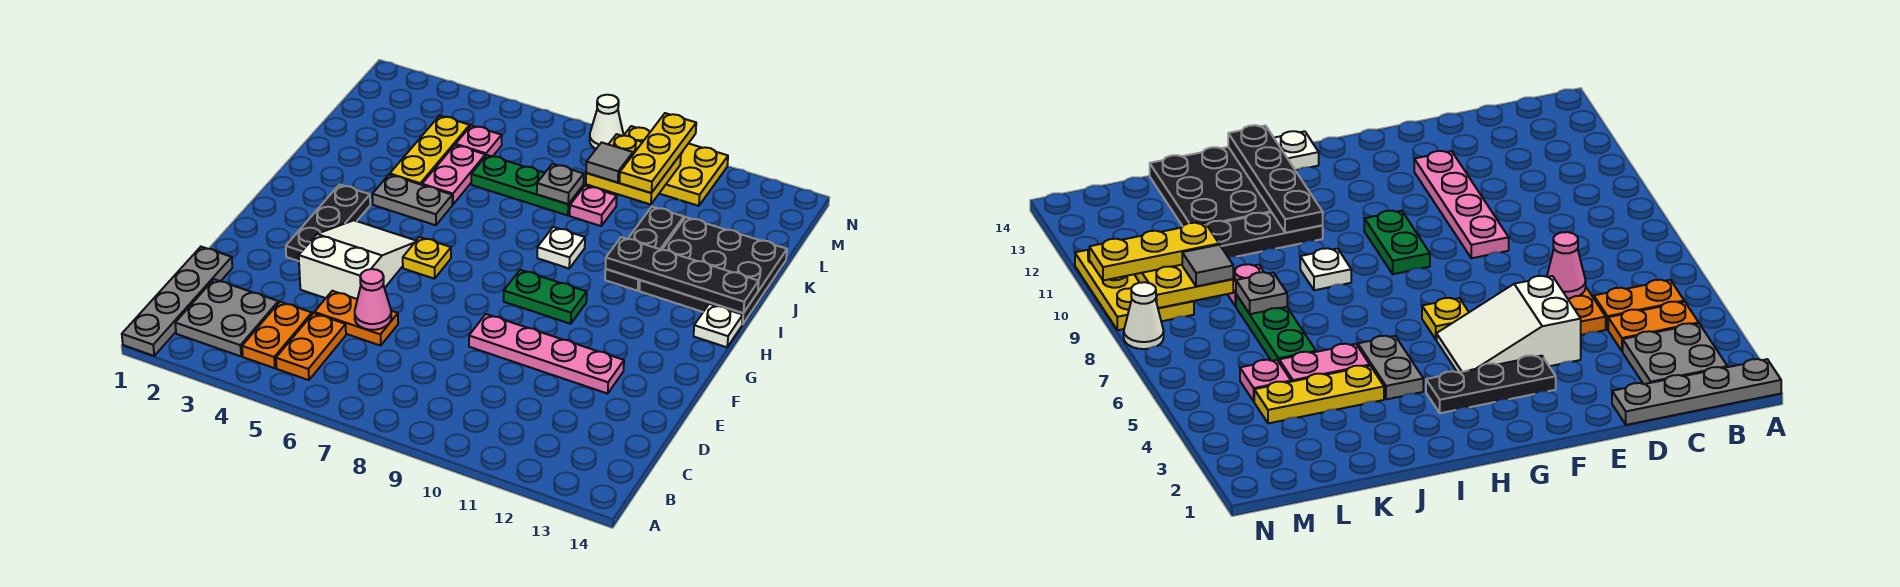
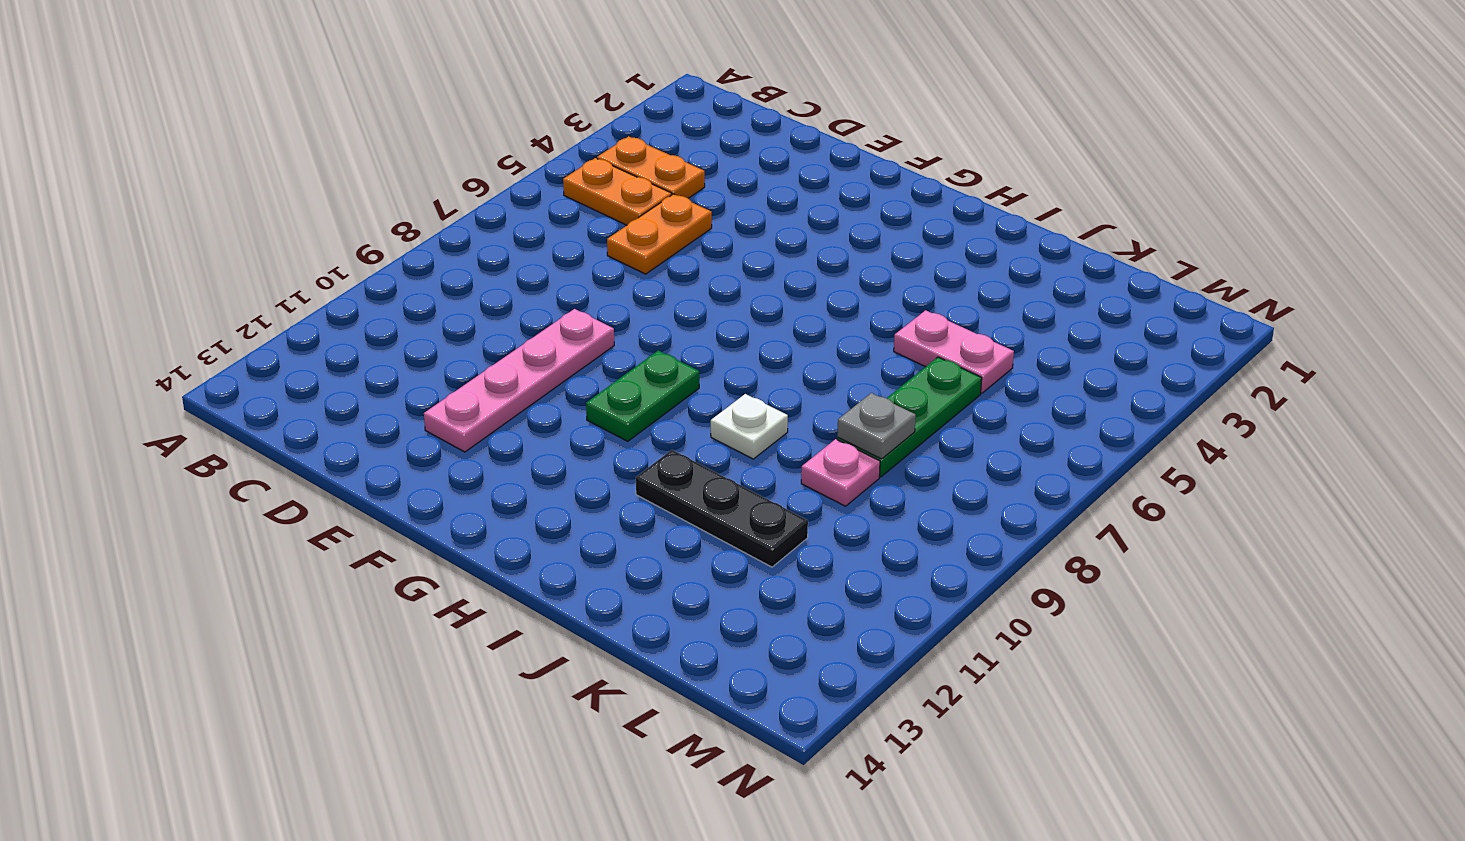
none -> grey plate A1:D1 level 1
none -> grey plate B2:C3 level 1
none -> white slope E4:G5 level 1 top E

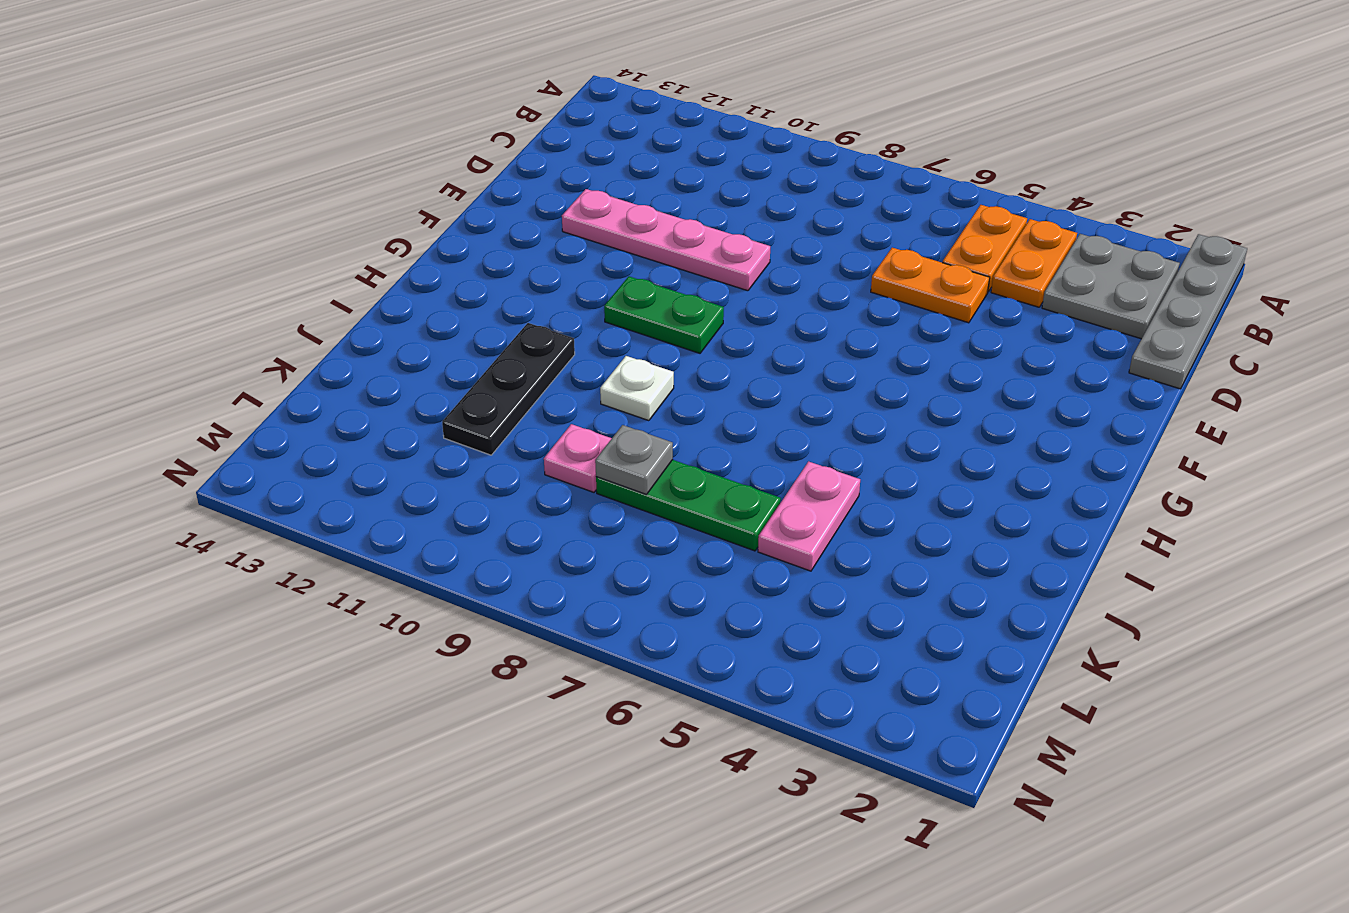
none -> white slope E4:G5 level 1 top E
none -> black plate F3:H3 level 1
none -> yellow plate G6 level 1

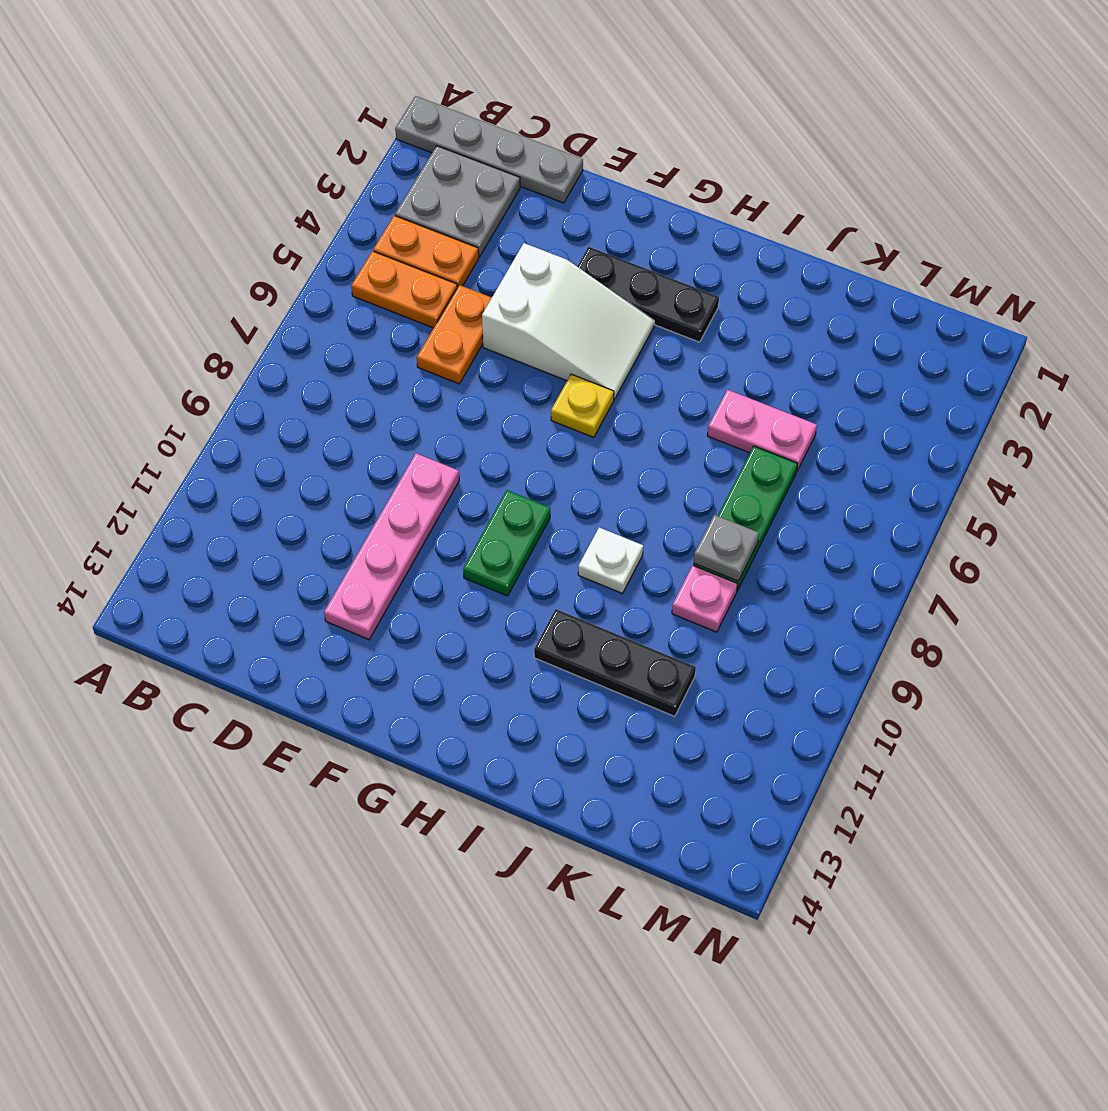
none -> white plate H14 level 1
none -> grey plate I4:I5 level 1
none -> black plate I12:K14 level 1

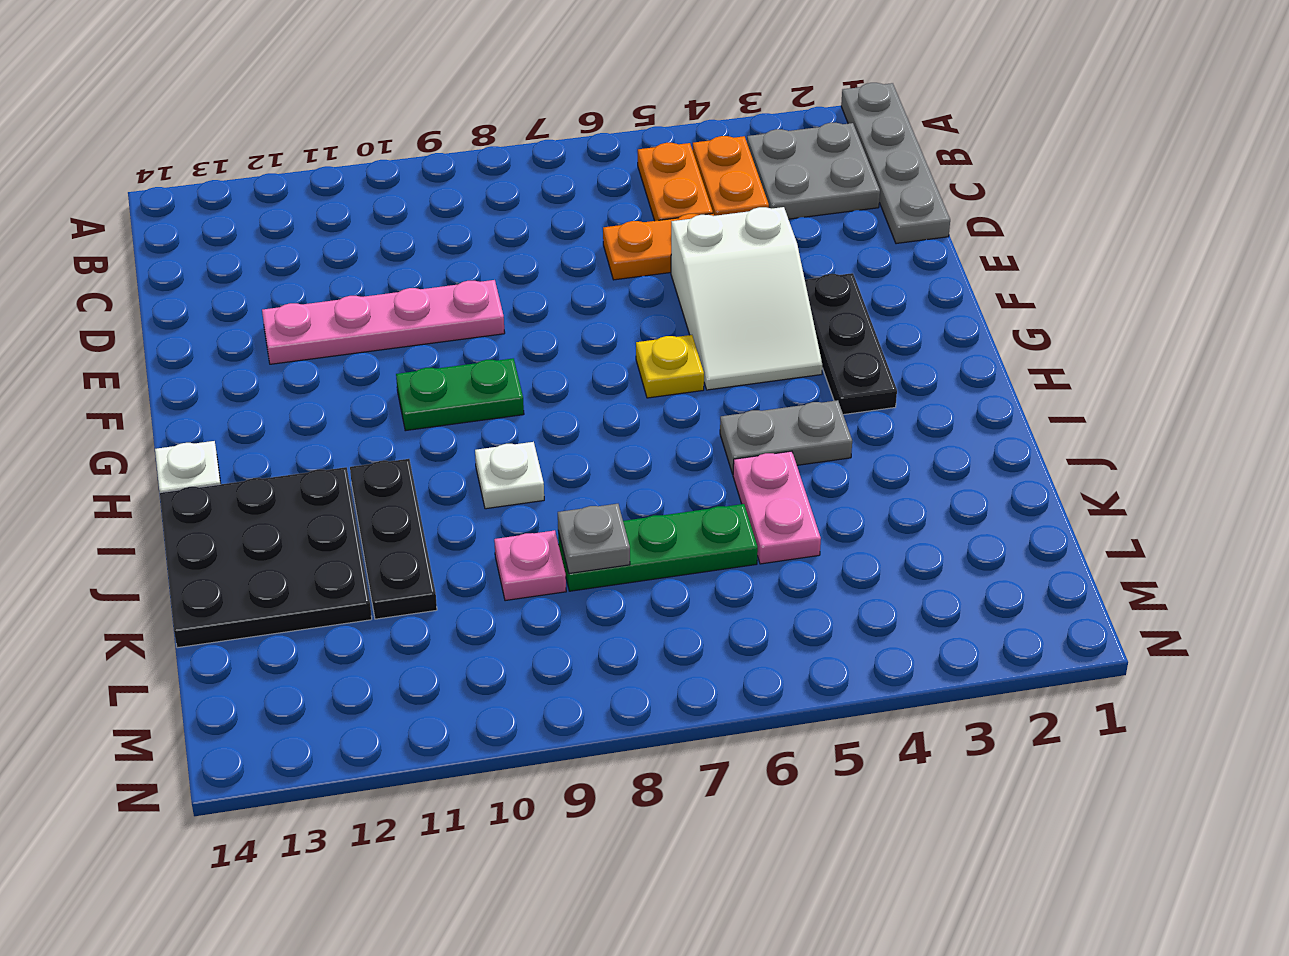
none -> yellow plate J4:L4 level 1
none -> pink plate L5 level 1
none -> yellow plate M9:N11 level 1

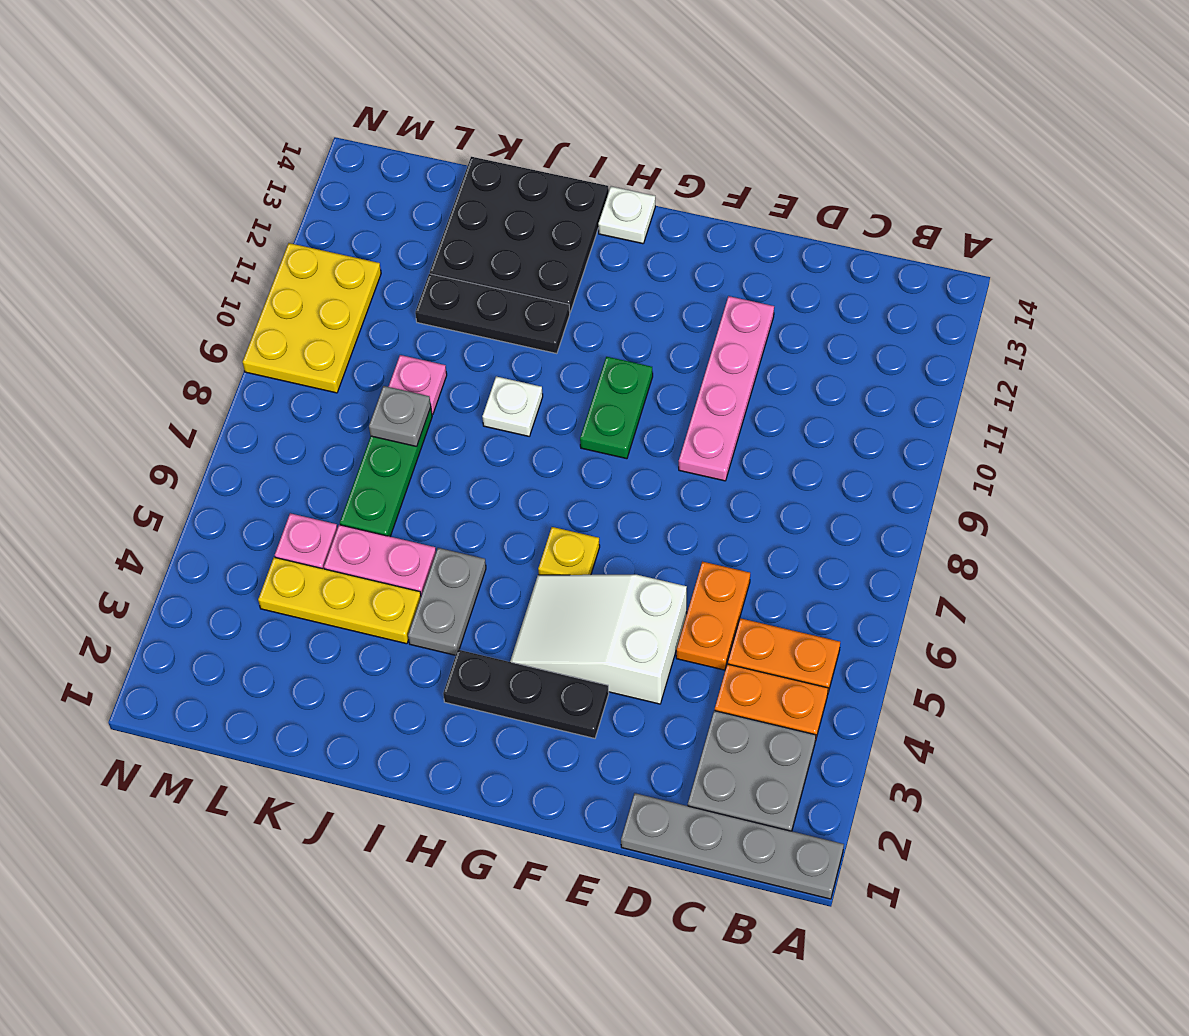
none -> white cone N8 level 1
none -> pink cone D6 level 2
none -> black plate I11:I14 level 2

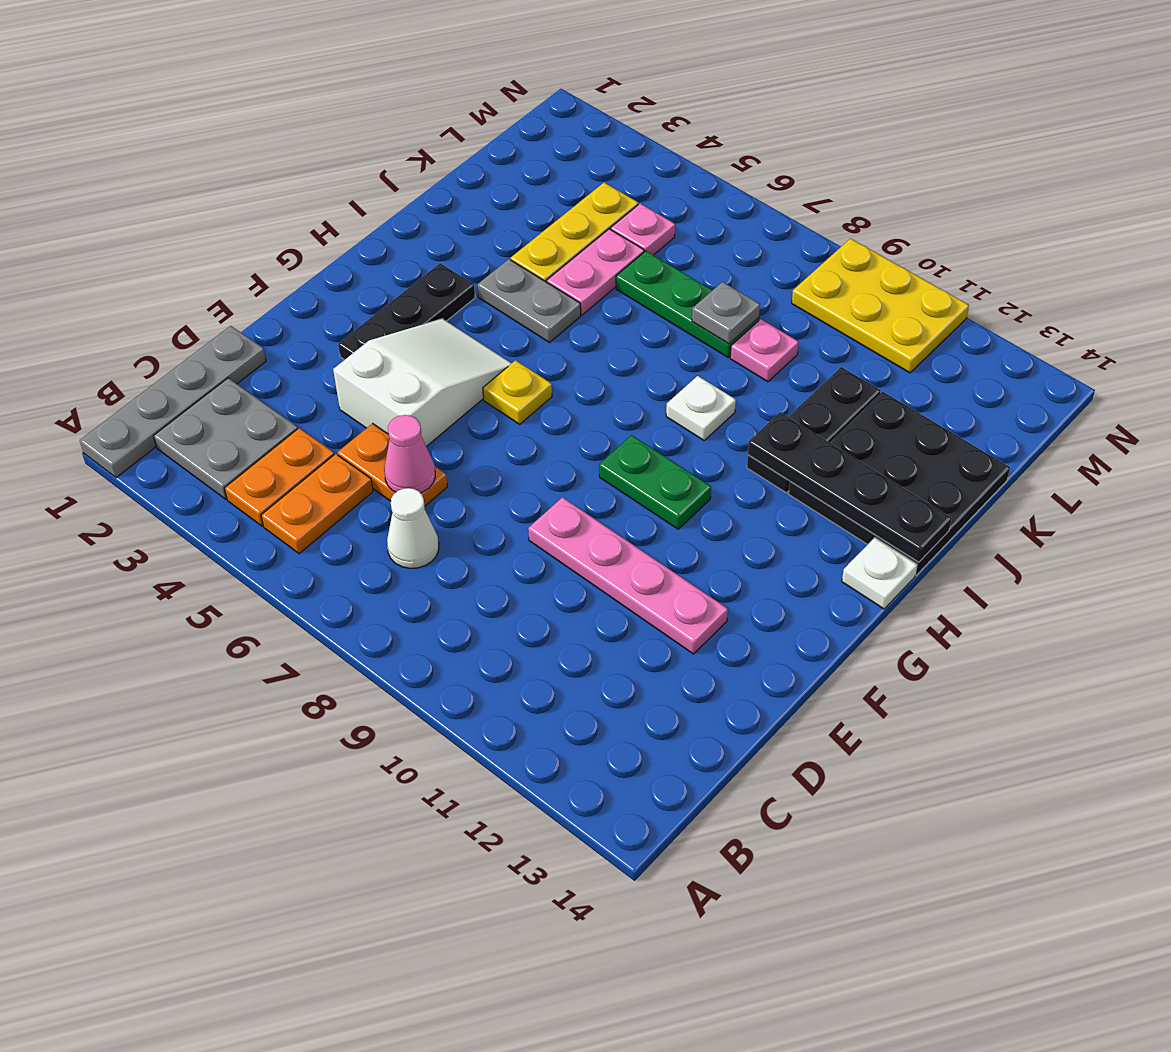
white cone C7 level 1 -> white cone N8 level 1
none -> yellow plate L9:M10 level 2
none -> grey tile L9 level 3
none -> yellow plate L10:N10 level 3

